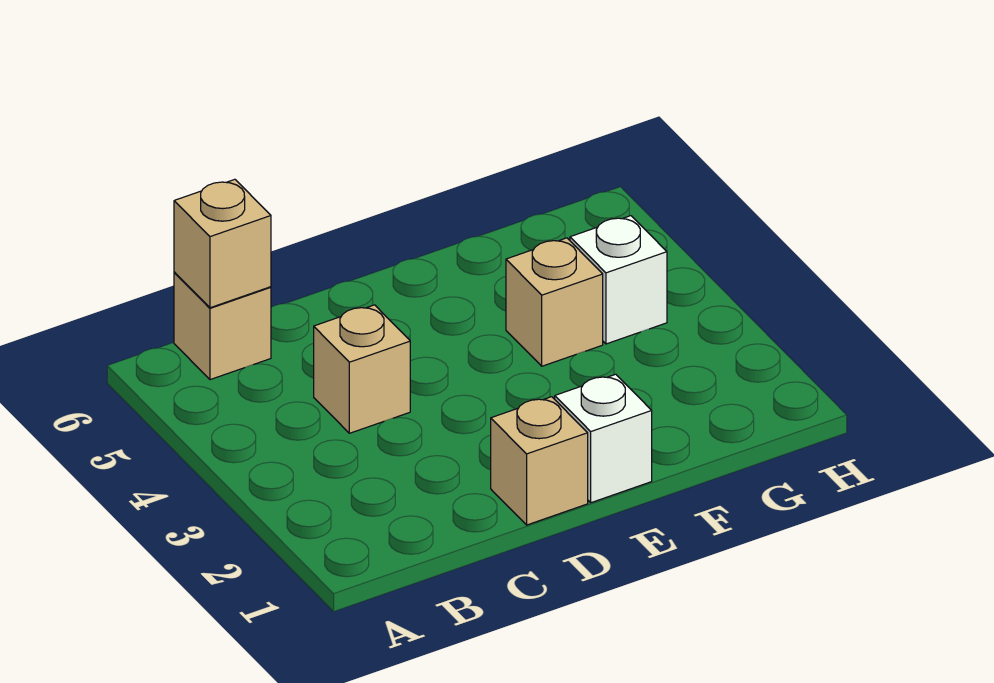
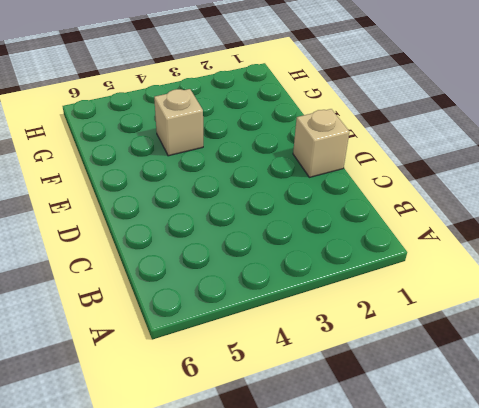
none -> tan brick B6 level 1
none -> tan brick C4 level 1

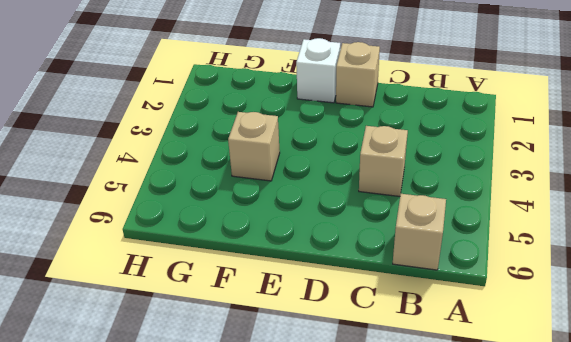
none -> white brick G4 level 1
none -> tan brick B6 level 2

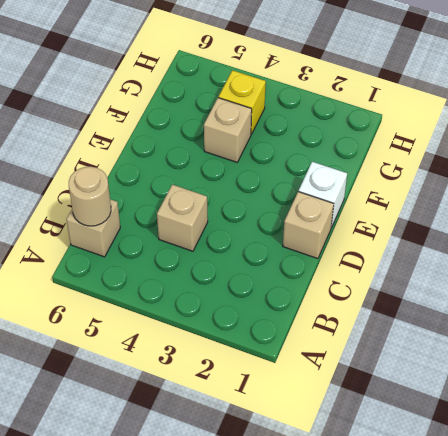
tan round brick B6 level 2 -> tan brick B6 level 2
yellow brick G4 level 1 -> white brick G4 level 1

